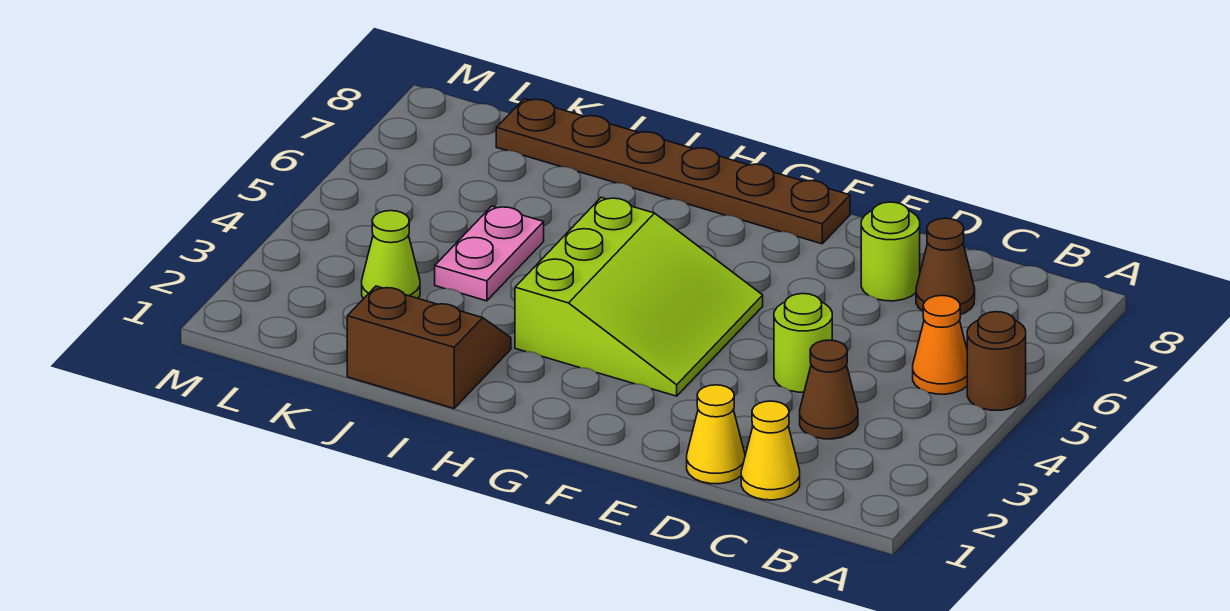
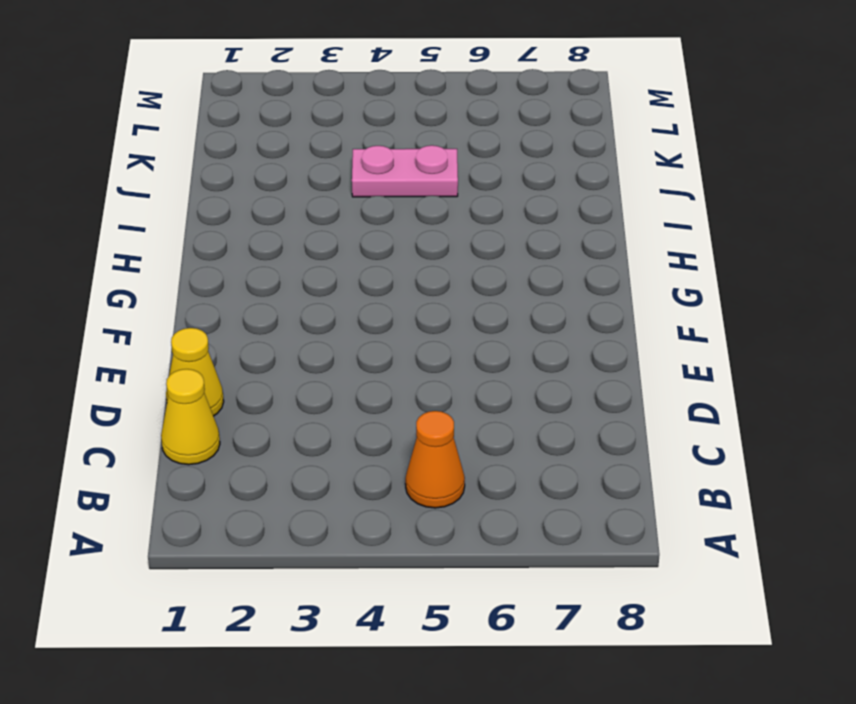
none -> brown round brick A5 level 1
none -> brown cone C3 level 1
none -> brown cone C7 level 1

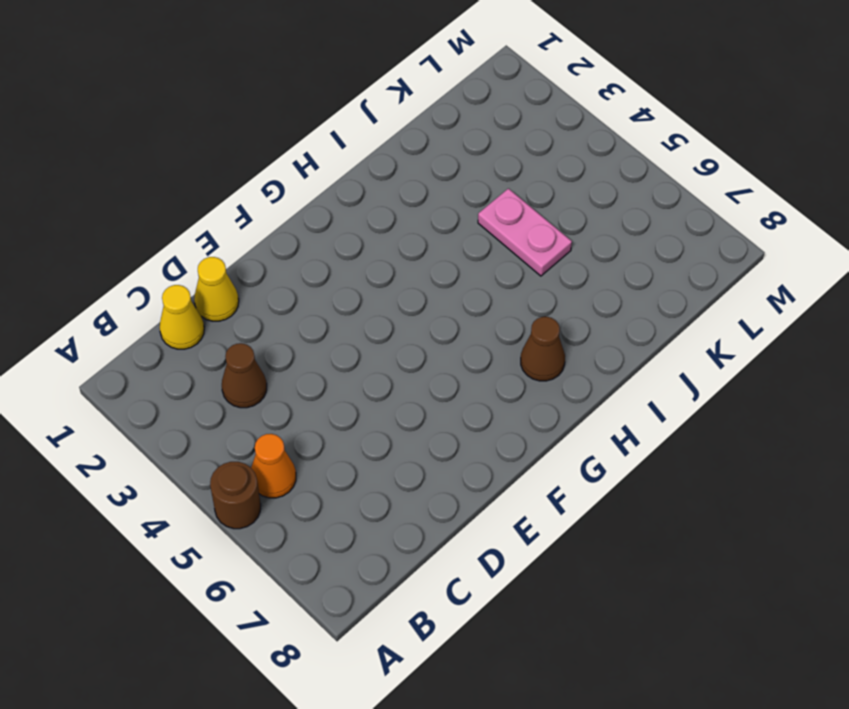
brown cone H7 level 1 -> brown cone C7 level 1
none -> lime round brick D4 level 1
none -> lime round brick D7 level 1
none -> lime slope F3:H5 level 1 top H

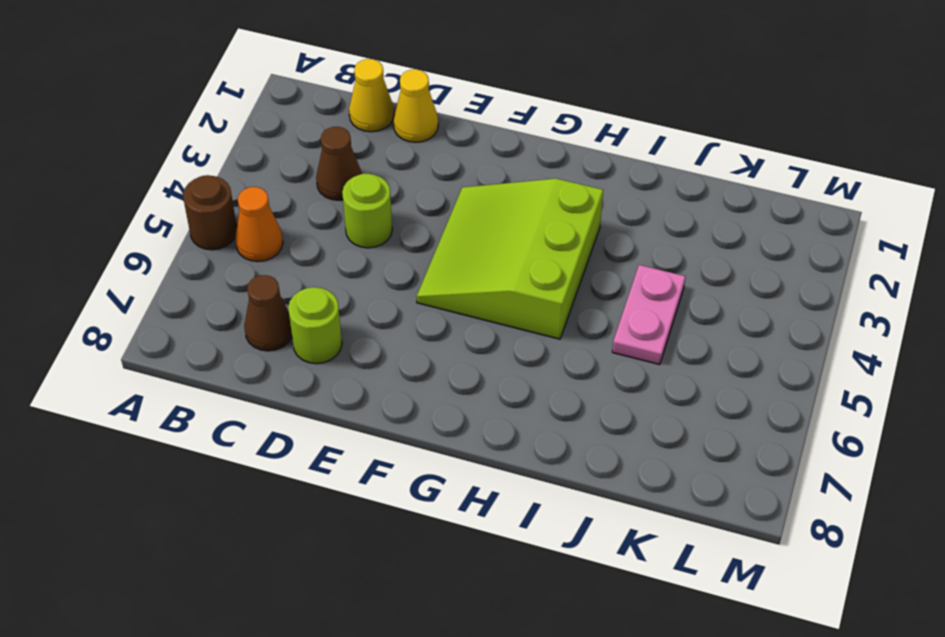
none -> brown plate F8:K8 level 1
none -> brown slope I1:J2 level 1 top 1
none -> lime cone K3 level 1

